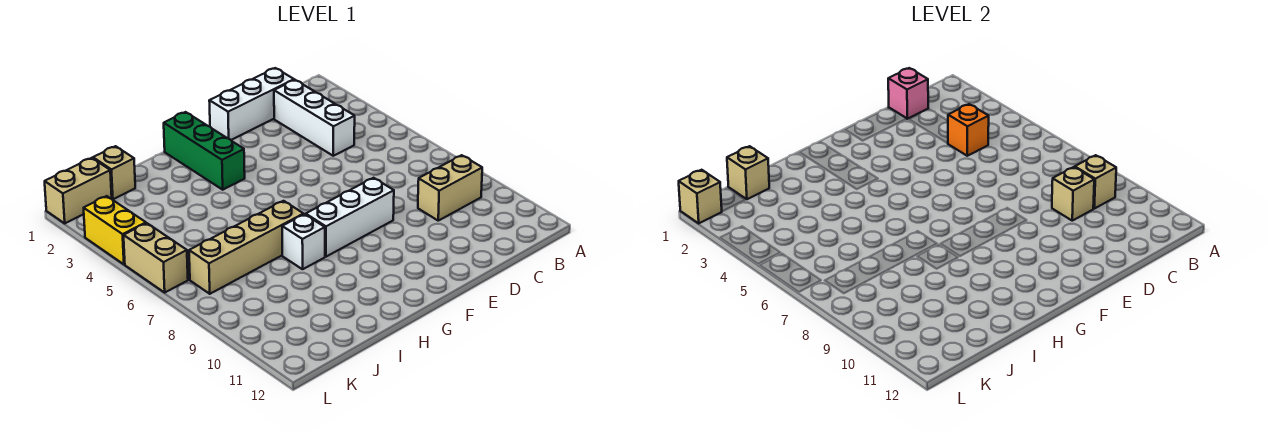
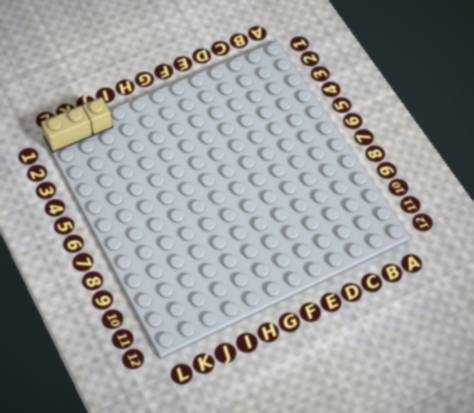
none -> tan brick B9:C9 level 1
none -> white brick C1:E1 level 1
none -> white brick C2:C4 level 1

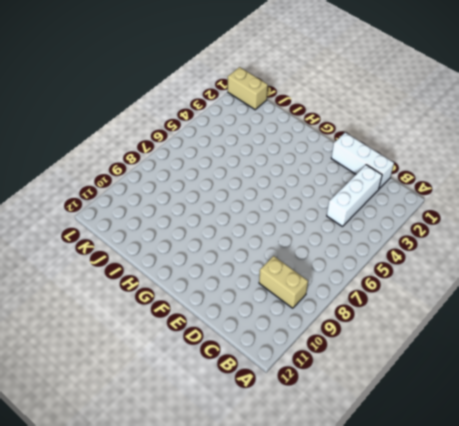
none -> white brick E8:G8 level 1
none -> green brick G1:G3 level 1
none -> tan brick H7:K7 level 1

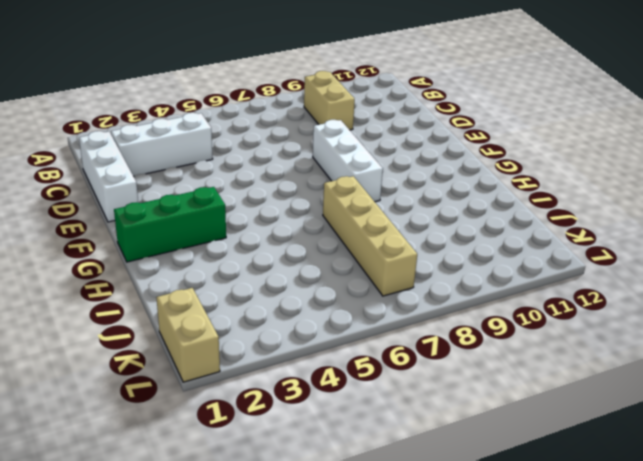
none -> white brick H8 level 1
none -> tan brick J1 level 1
none -> yellow brick L3:L4 level 1

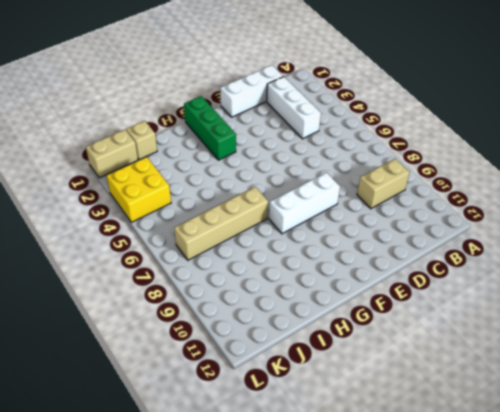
yellow brick K3:L4 level 1 -> yellow brick L3:L4 level 1
none -> white brick H8 level 1
none -> tan brick L5:L6 level 1
none -> tan brick B9 level 2

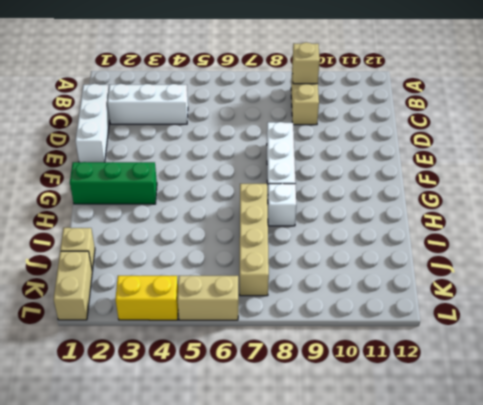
none -> pink brick C1 level 2
none -> orange brick C4 level 2
none -> tan brick C9 level 2

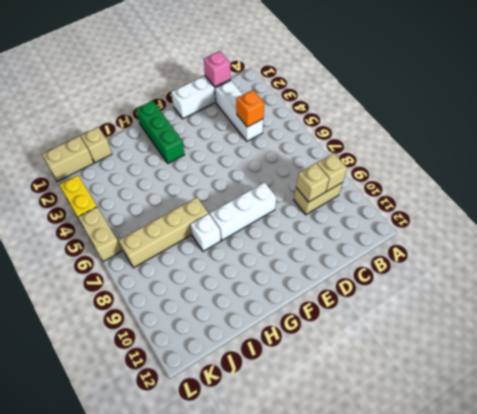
none -> tan brick J1 level 2
none -> tan brick L1 level 2

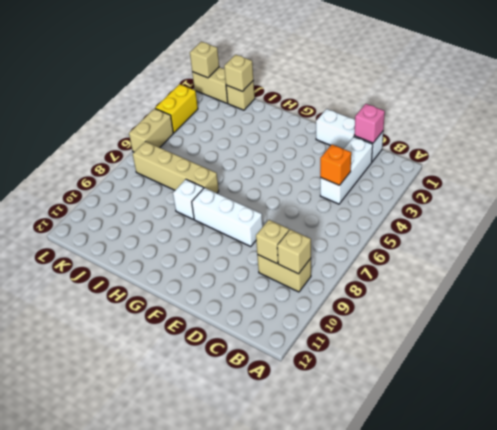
none -> green brick G1:G3 level 1

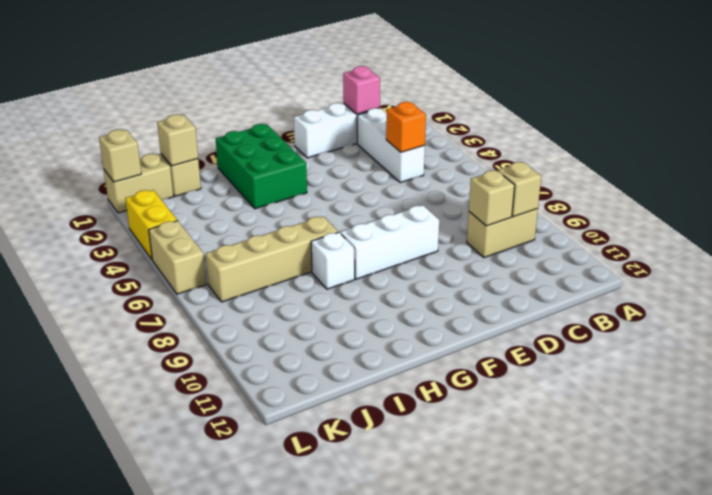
green brick G1:H3 level 1 -> green brick G1:G3 level 1

